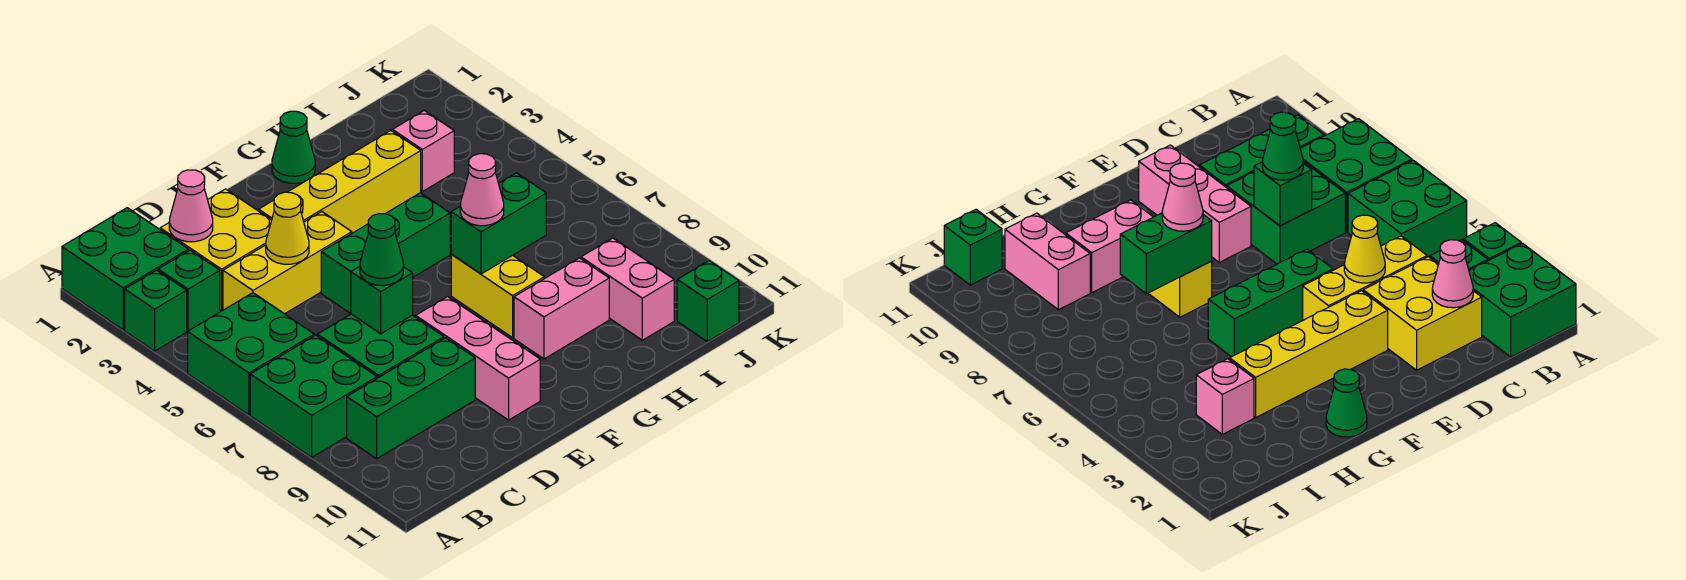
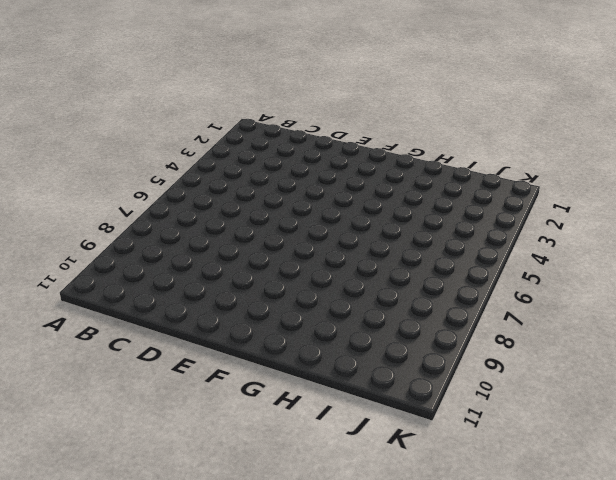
none -> green brick A1:B2 level 1
none -> green brick A3 level 1
none -> green brick A5:B6 level 1

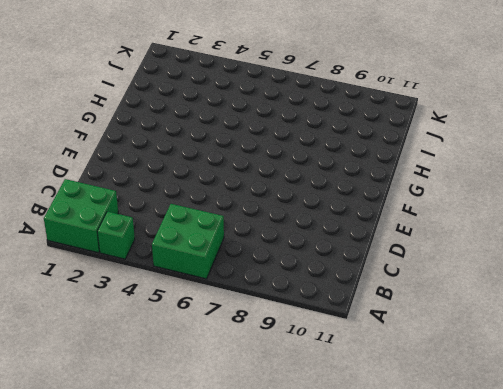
none -> green brick A7:B8 level 1
none -> green brick B3 level 1
none -> green brick B9:D9 level 1

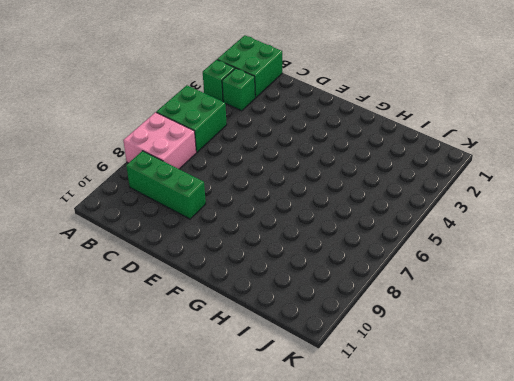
pink brick A7:B8 level 1 -> green brick A7:B8 level 1
none -> yellow brick C2:D3 level 1
none -> yellow brick C4:E4 level 1
none -> green brick C7:D8 level 1

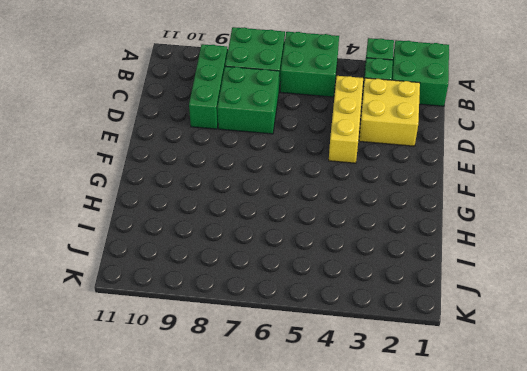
none -> yellow brick E3:H3 level 1
none -> green brick E5:G5 level 1
none -> pink brick E8:E10 level 1

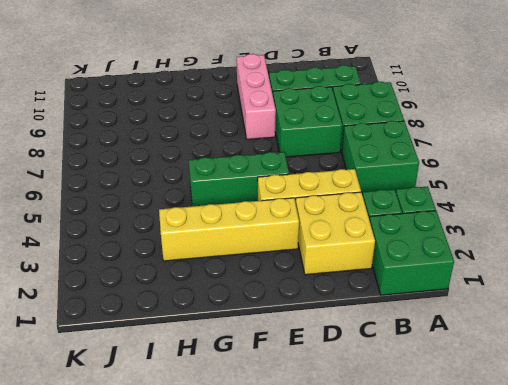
none -> green cone G1 level 1
none -> yellow brick G7:G8 level 1
none -> pink brick G9:H9 level 1

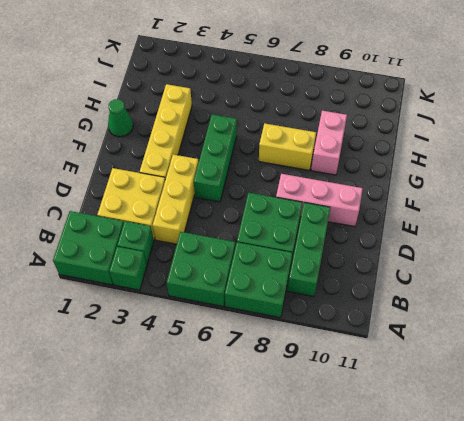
none -> pink brick I3 level 1
none -> pink brick I9:I10 level 1
none -> green brick J11 level 1

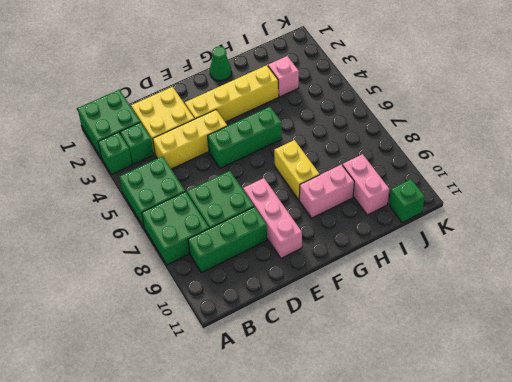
none -> pink cone C2 level 2
none -> yellow cone D4 level 2
none -> green brick D7 level 2

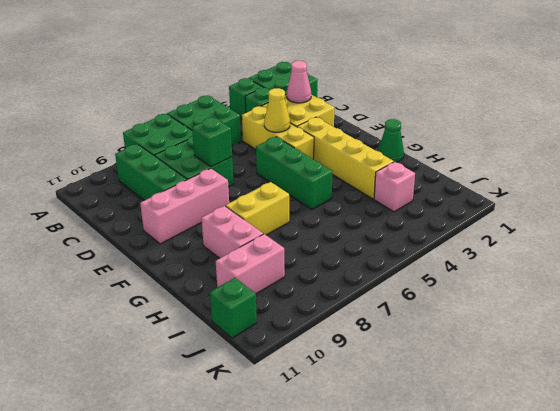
none -> green brick G7:H7 level 2
none -> green cone D7 level 3
none -> pink cone G7 level 3

